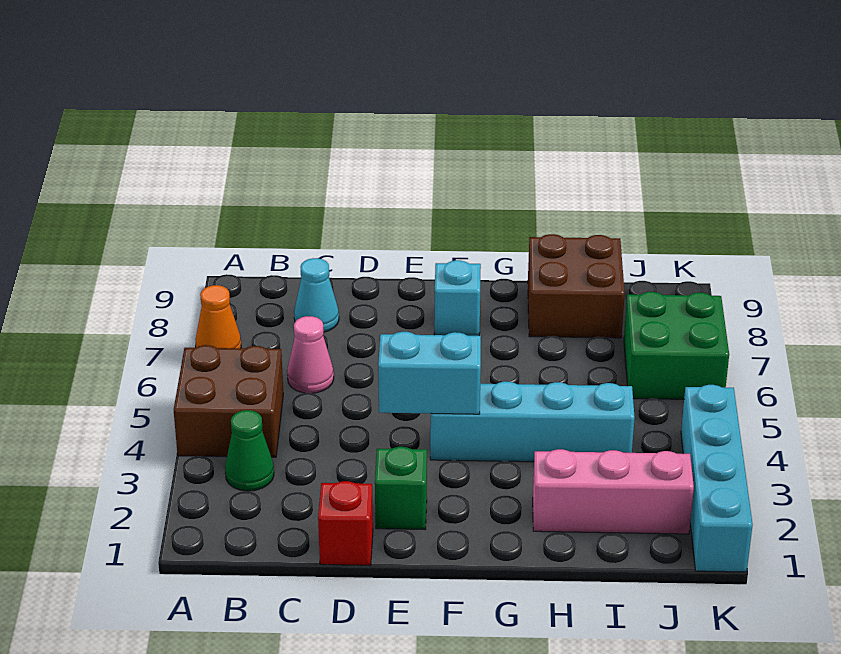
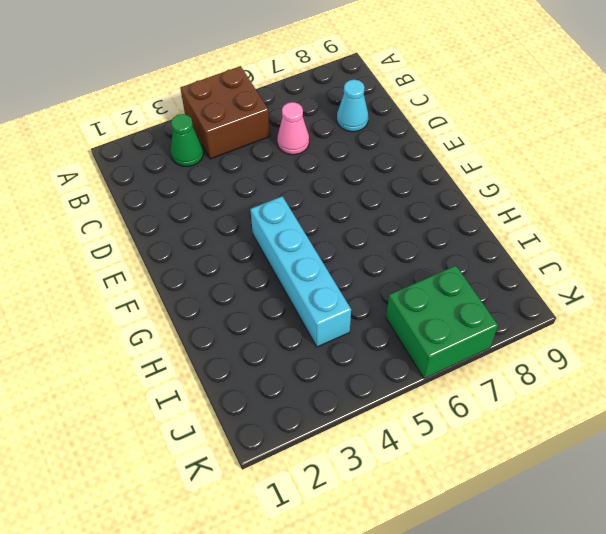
none -> orange cone A7 level 1
none -> red brick D1 level 1
none -> green brick E2 level 1

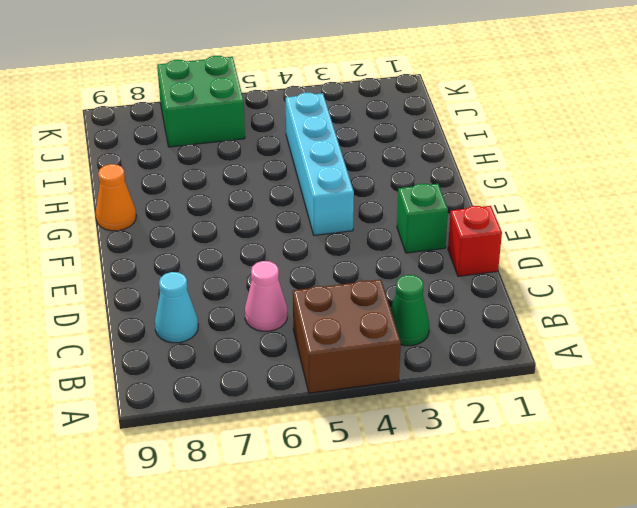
orange cone G9 level 1 -> orange cone A7 level 1
none -> cyan brick F8 level 1
none -> pink brick H2:J2 level 1
none -> brown brick H8:I9 level 1

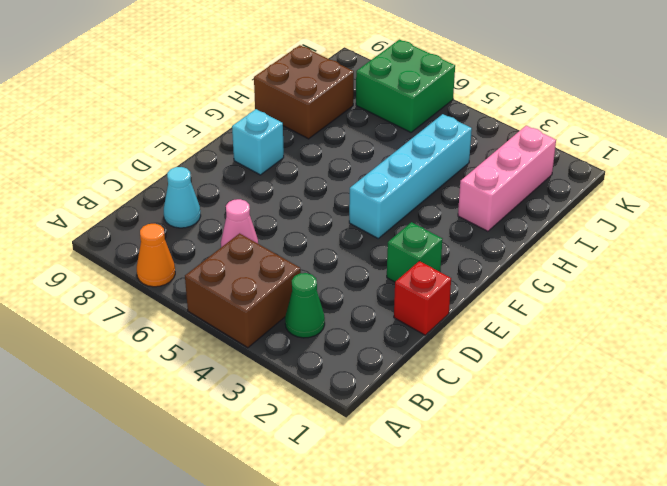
none -> cyan brick K1:K4 level 1
none -> cyan brick E4:F4 level 2

